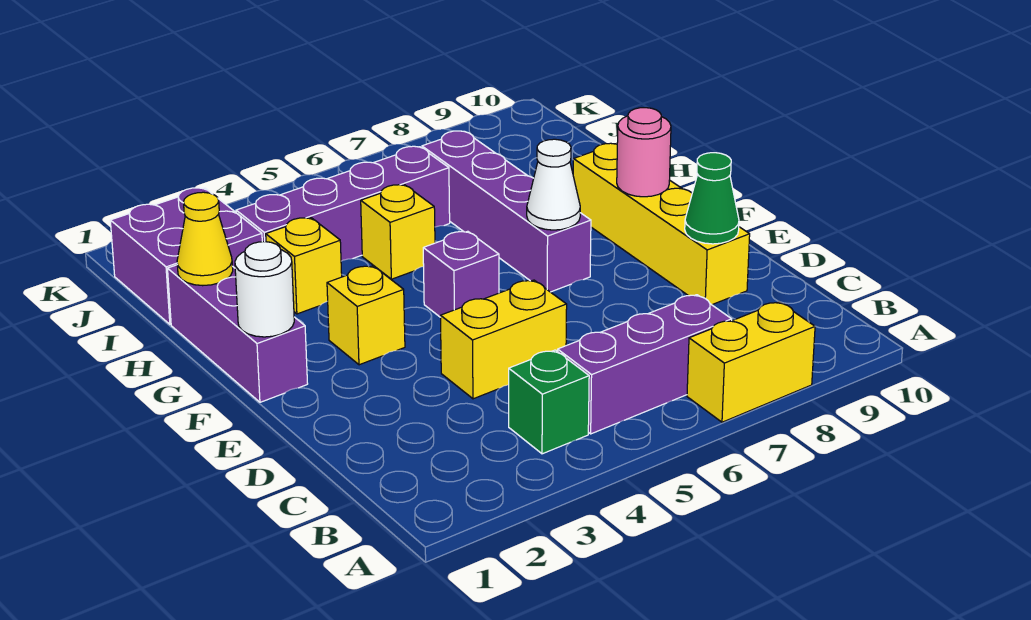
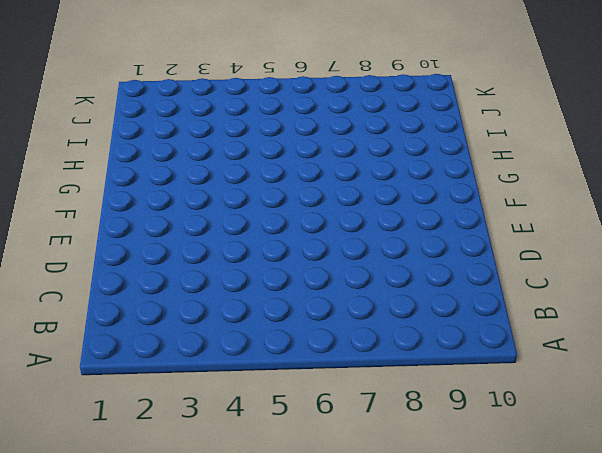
none -> yellow brick A7:A8 level 1
none -> green brick B4 level 1
none -> purple brick B5:B7 level 1

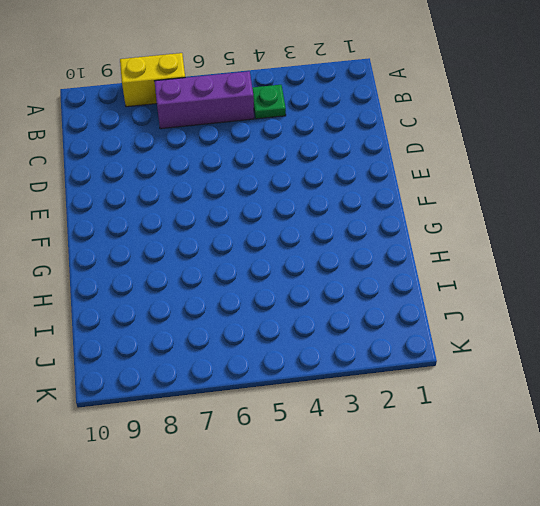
green plate B4 level 1 -> green brick B4 level 1
none -> yellow brick D4:D5 level 1
none -> yellow brick D9:G9 level 1
none -> purple brick F1:H1 level 1

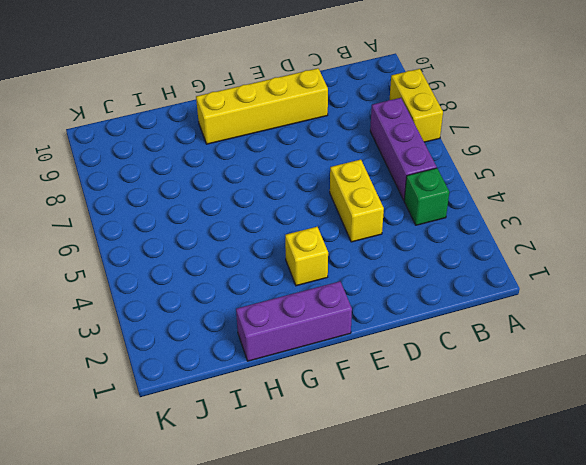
none -> purple brick F5 level 1
none -> purple brick F7:I7 level 1
none -> yellow brick H3 level 1

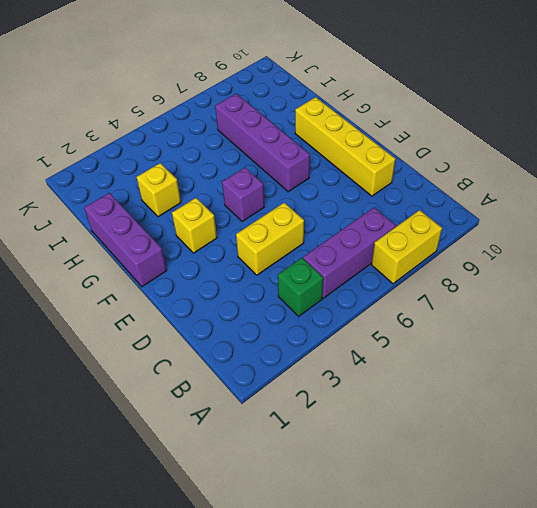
none -> yellow brick H5 level 1
none -> purple brick I1:J2 level 1
none -> purple brick I3:I6 level 1

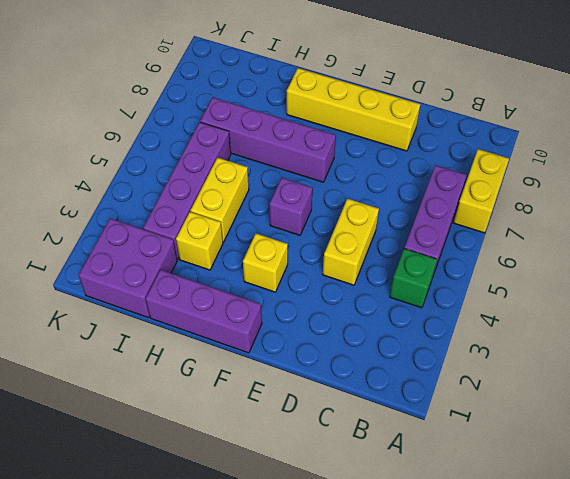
yellow brick H4:H5 level 1 -> yellow brick H5 level 1
none -> green cone D9 level 2
none -> white round brick F1 level 2
none -> white cone F7 level 2

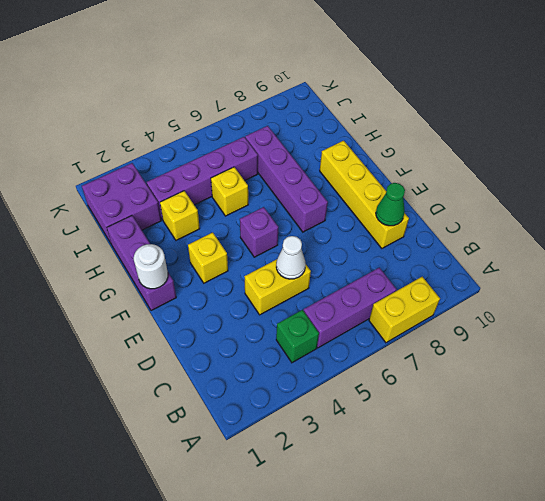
white cone D5 level 2 -> white cone F7 level 2
none -> pink round brick F9 level 2
none -> yellow cone H1 level 2

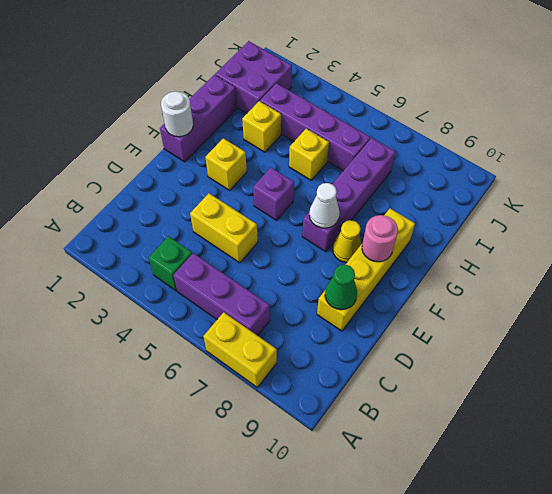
yellow cone F8 level 1 -> yellow cone H1 level 2

